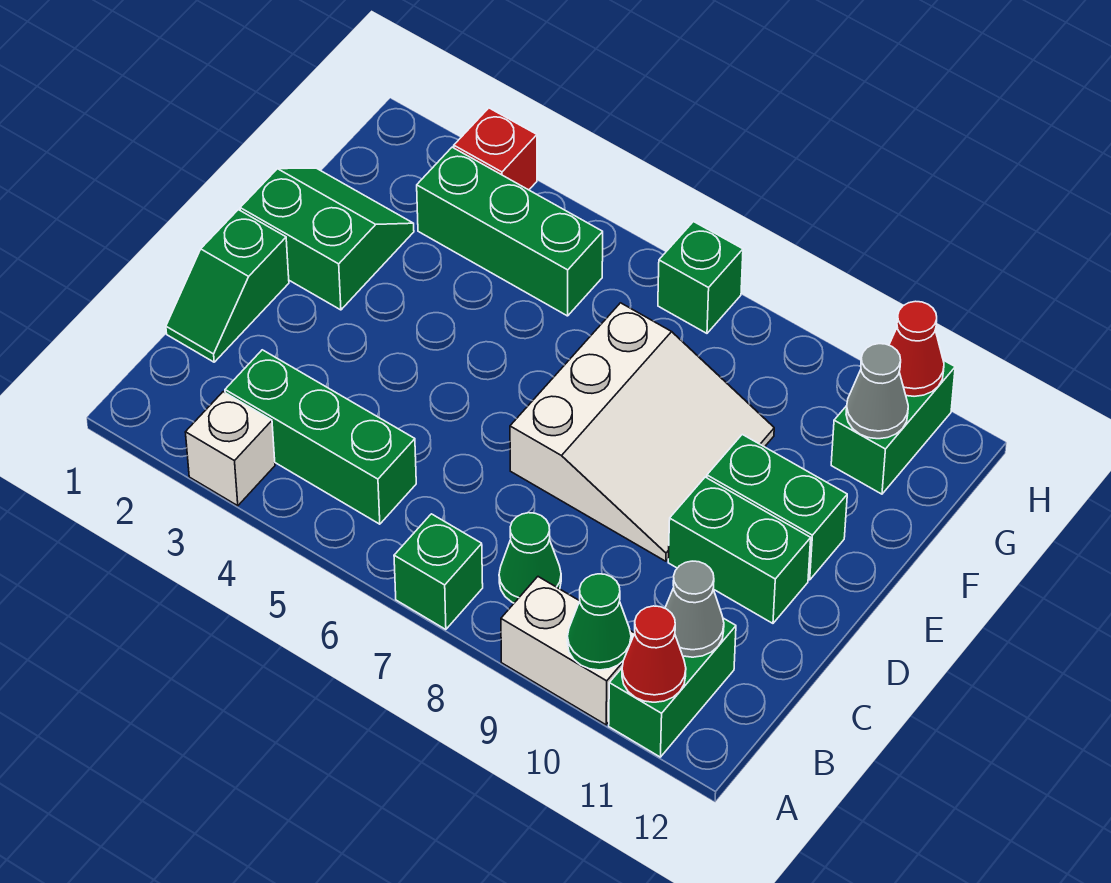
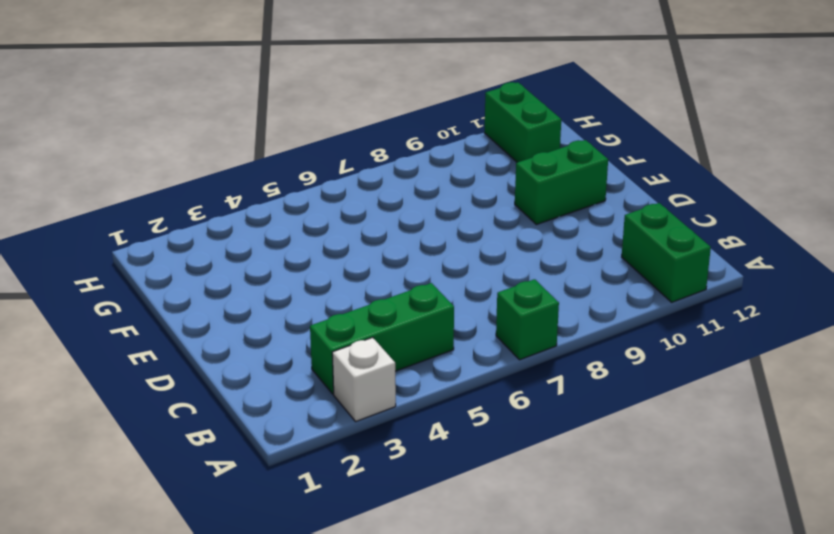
none -> white brick A9:A10 level 1
none -> green cone B8 level 1
none -> green slope C1:D1 level 1 top D

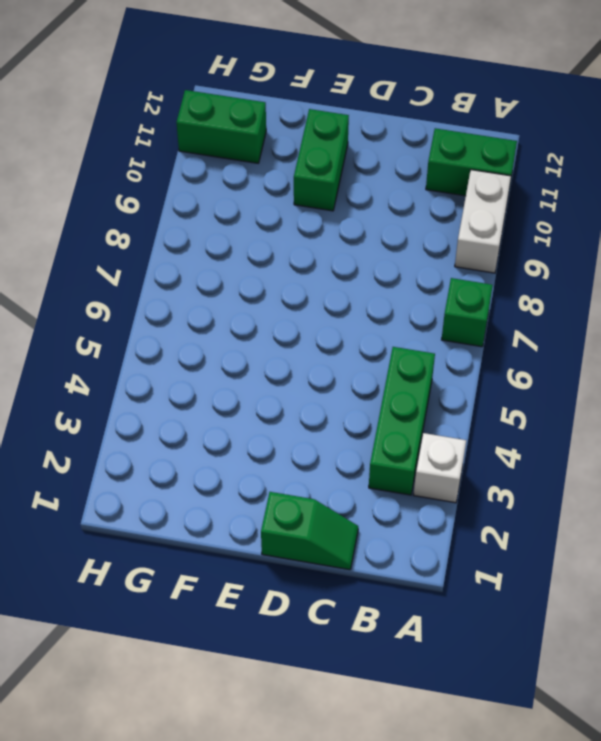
none -> green cone B8 level 1
none -> white slope D7:F9 level 1 top 7
none -> green brick D10:D11 level 1

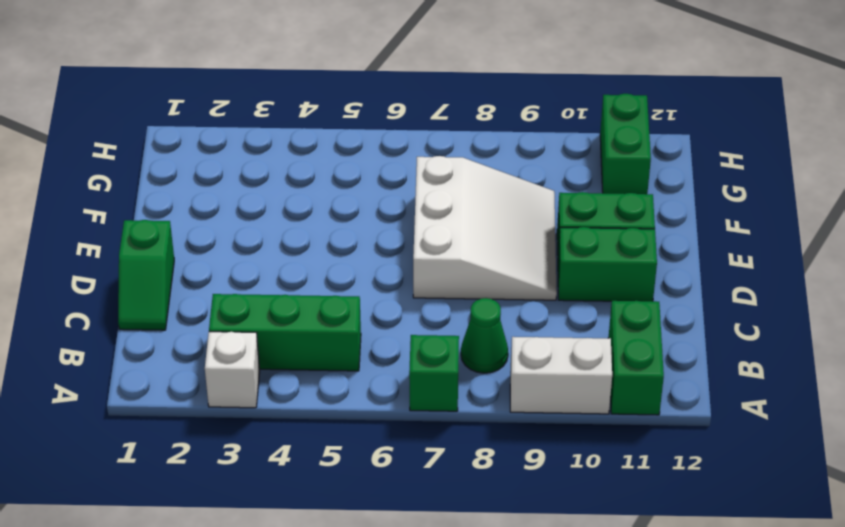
none -> green slope E1:F2 level 1 top E
none -> green brick G3:G5 level 1
none -> red brick H3 level 1

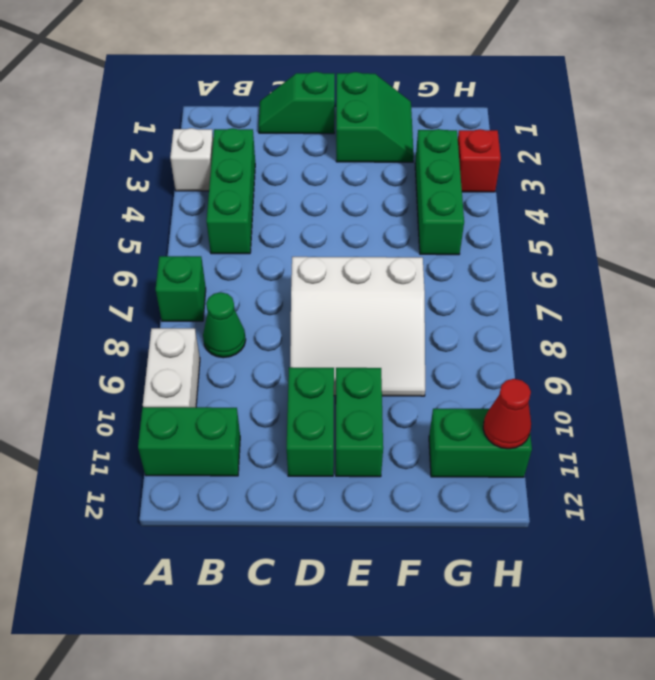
none -> green brick H7 level 1
none -> green cone A10 level 2
none -> red cone A11 level 2

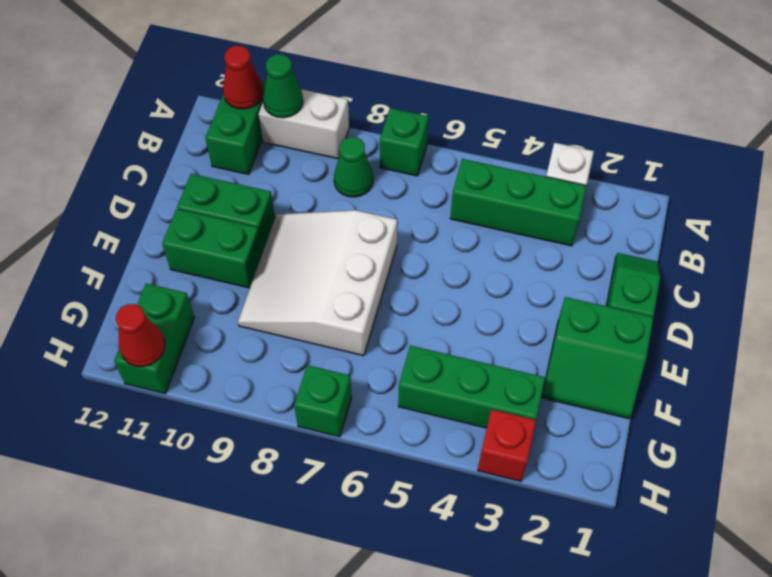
none -> grey cone B11 level 2
none -> grey cone G11 level 2

